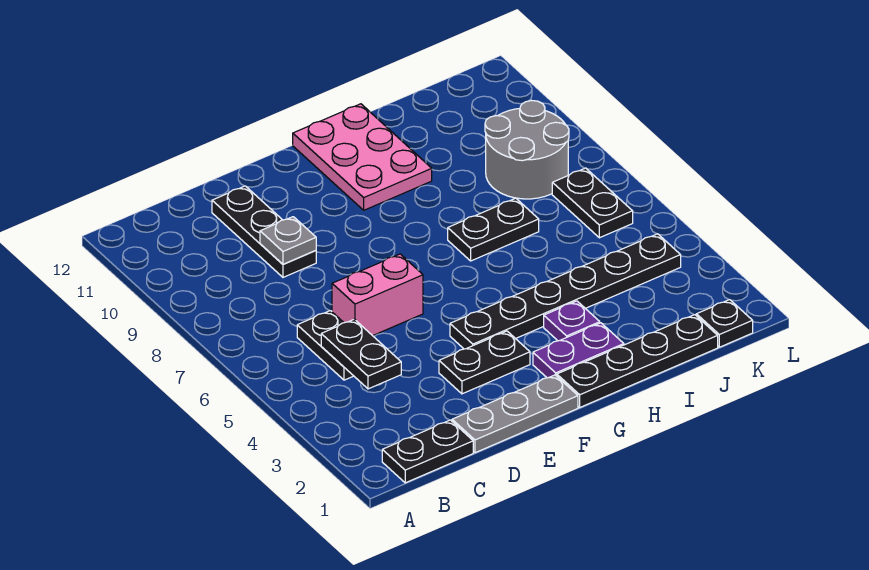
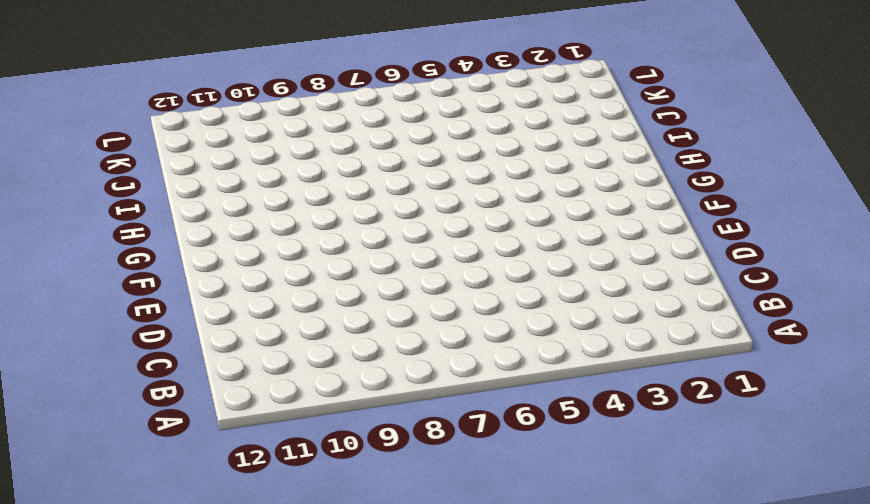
none -> black plate B1:C1 level 1
none -> black plate C5:C6 level 1
none -> grey plate D1:F1 level 1

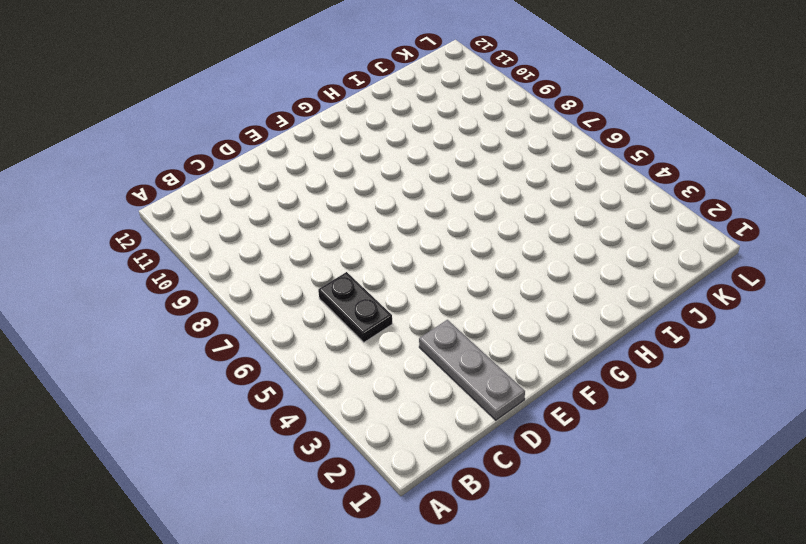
grey plate D1:D3 level 1 -> grey plate D1:F1 level 1
none -> black plate B1:C1 level 1
none -> pink brick D6:E6 level 1
none -> black plate D9:D11 level 1

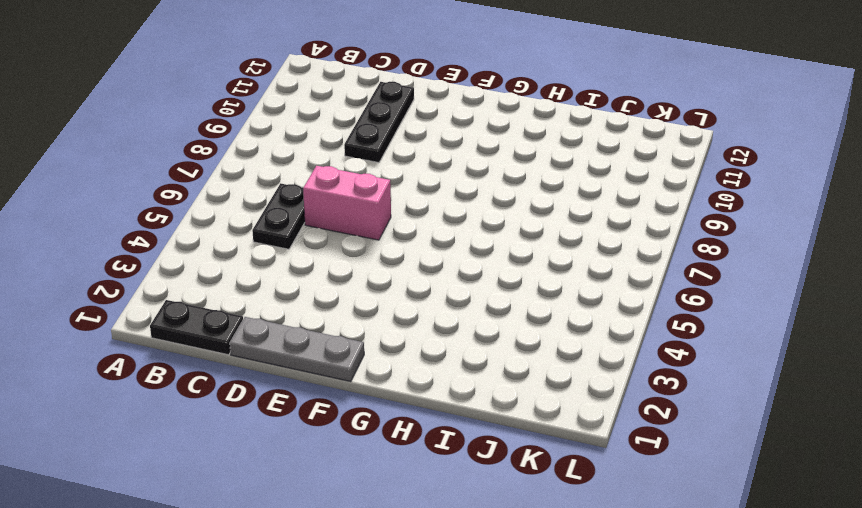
none -> black plate E3:F3 level 1
none -> black plate F4:K4 level 1
none -> black plate G1:J1 level 1

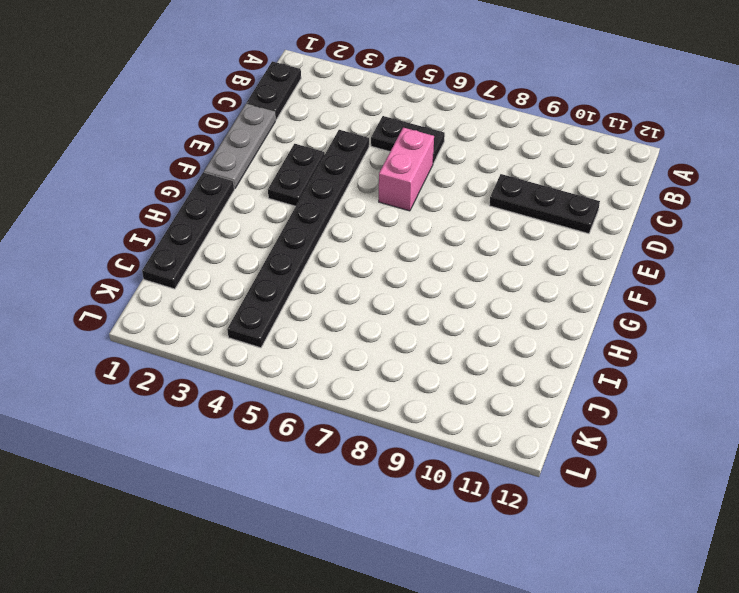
black plate D4:K4 level 1 -> black plate F4:K4 level 1
none -> purple plate G2:H2 level 1
none -> pink plate G10:H12 level 1
none -> purple plate H3 level 1

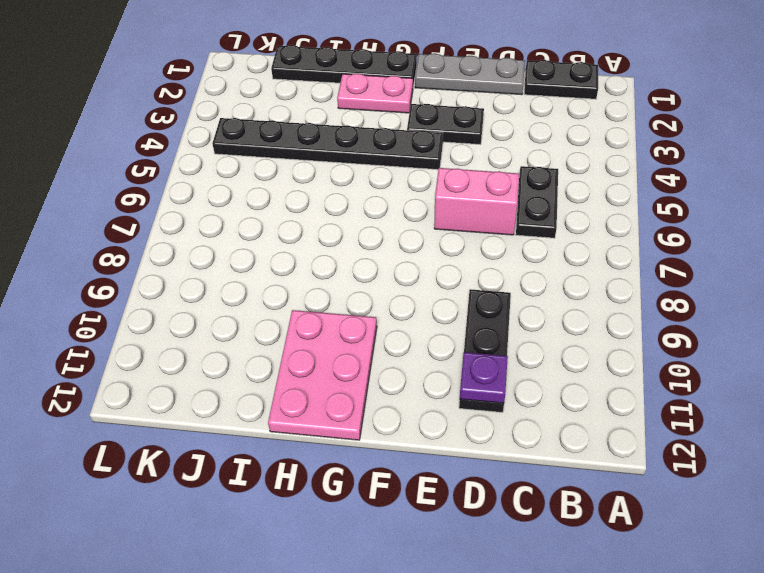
purple plate D11 level 2 -> purple plate H3 level 1
pink plate G2:H2 level 1 -> purple plate G2:H2 level 1
none -> black plate H7:I7 level 1
none -> grey round brick J8:K9 level 1
none -> black plate K1 level 1

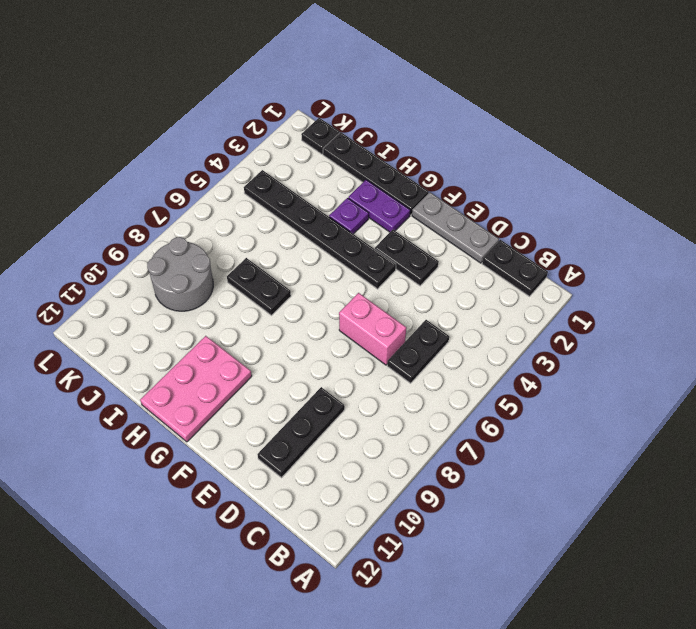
none -> black plate K6:K7 level 1
none -> black plate C4:C5 level 2
none -> grey plate D9 level 2

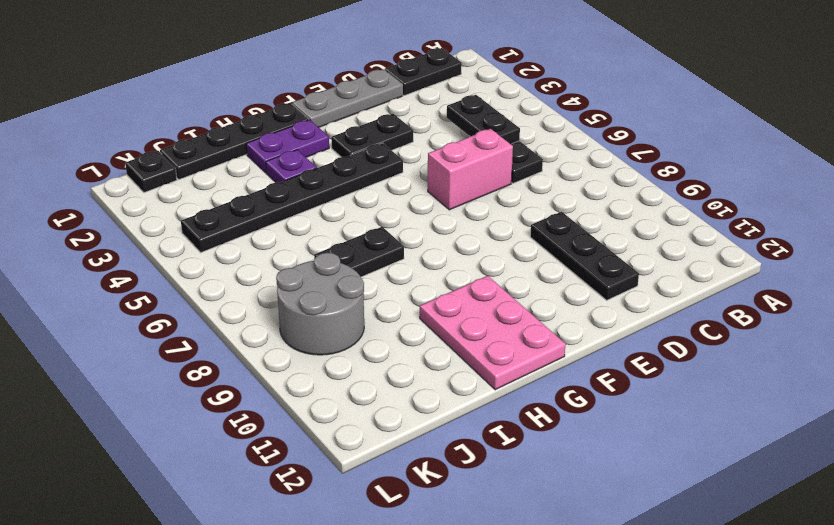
none -> black plate K6:K7 level 1
none -> grey plate D9 level 2

